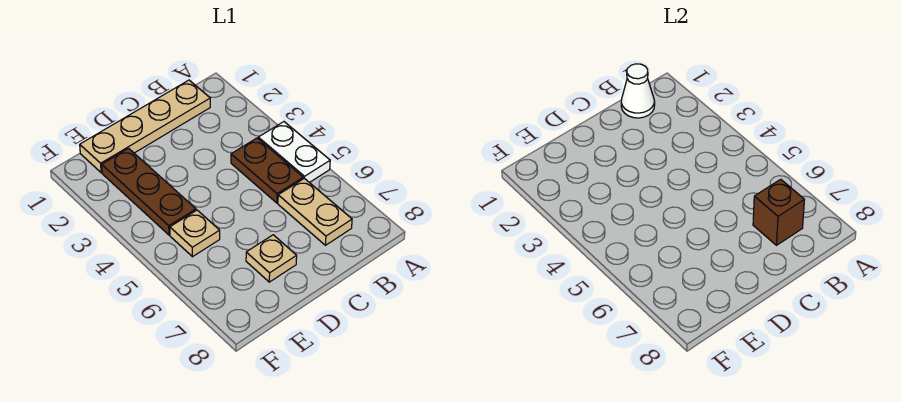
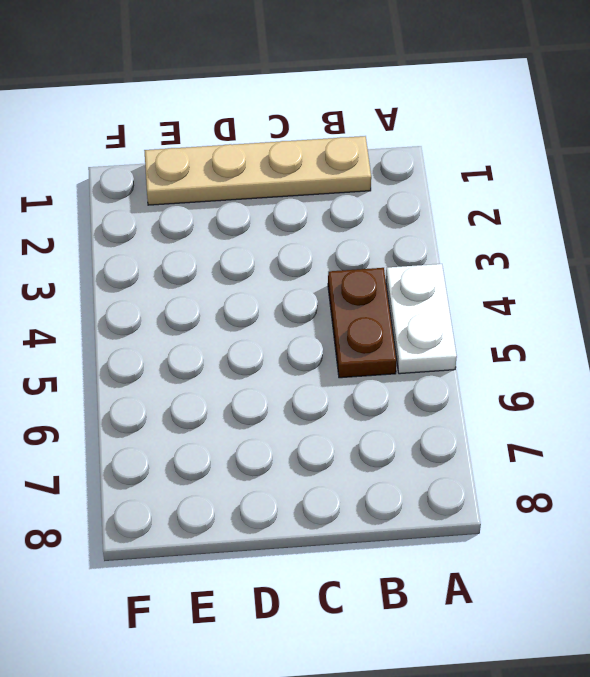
none -> tan plate B6:B7 level 1
none -> tan plate D7 level 1

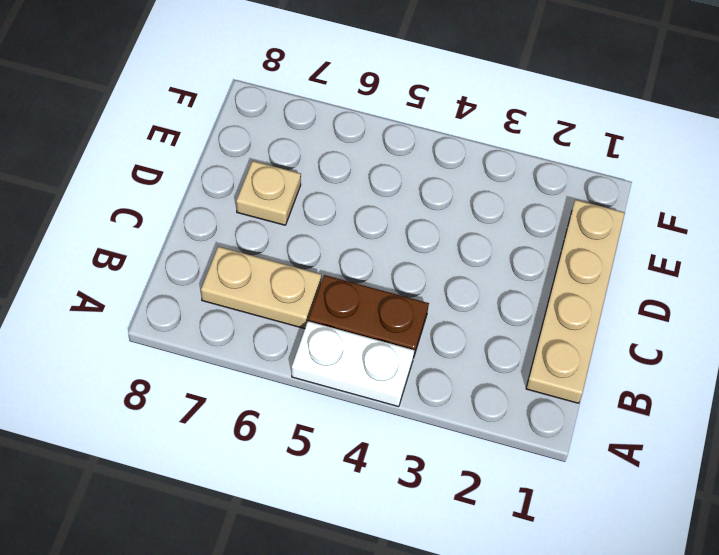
none -> brown plate E2:E4 level 1
none -> tan plate E5 level 1

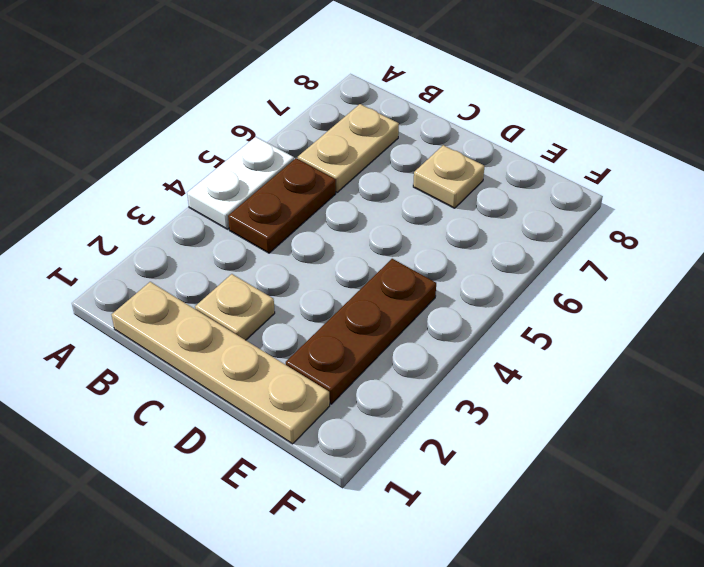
tan plate C2 level 1 -> tan plate E5 level 1
none -> white cone B1 level 2
none -> brown brick B7 level 2

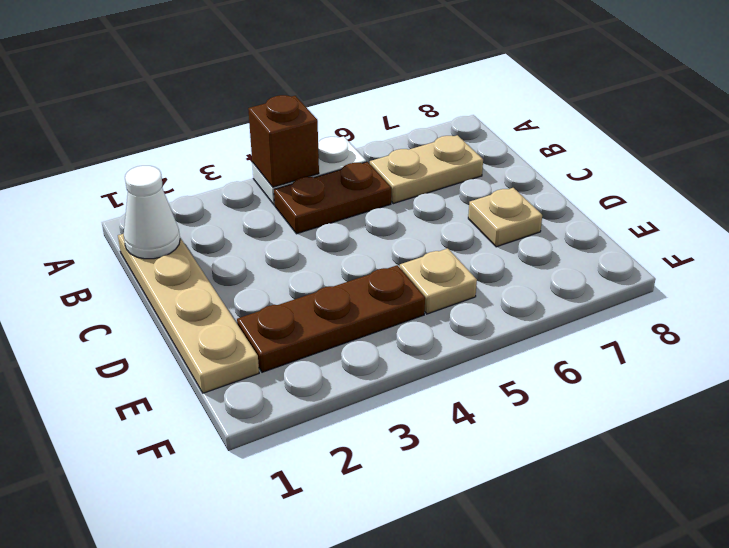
brown brick A4 level 2 -> brown brick B7 level 2

